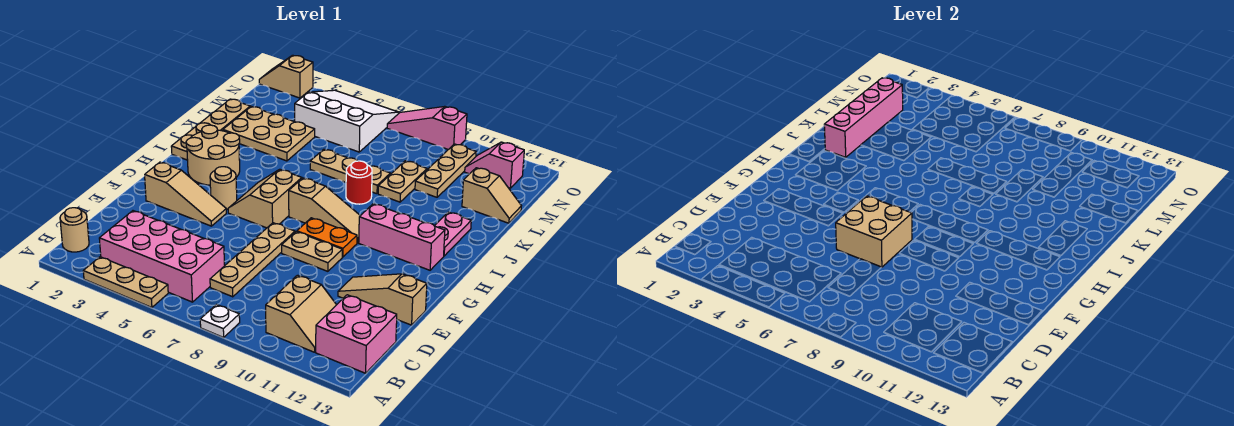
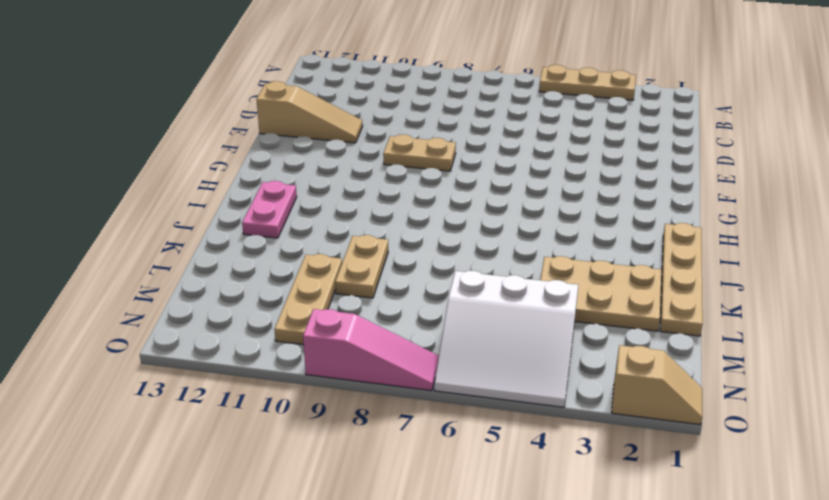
none -> white plate A8 level 1
none -> tan round brick B1 level 1
none -> pink brick B3:C6 level 1
none -> tan slope B10:C11 level 1 top 10

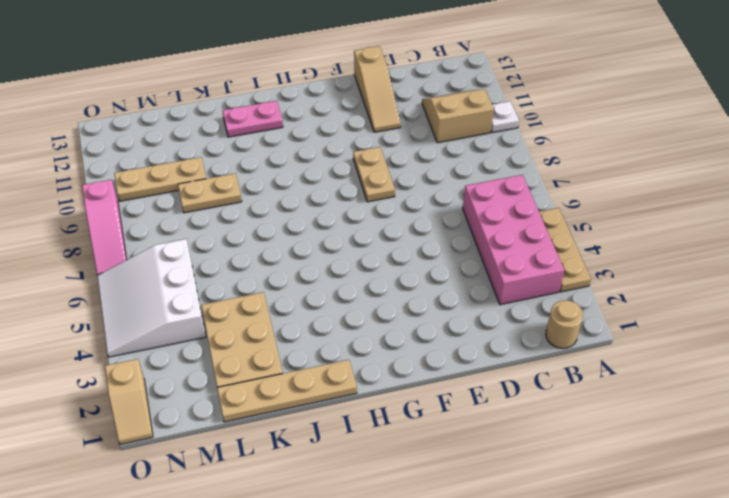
white plate A10 level 1 -> white plate A8 level 1
none -> pink brick B12:C13 level 1
none -> tan plate C7:F7 level 1
none -> tan slope F2:F4 level 1 top 2
none -> tan round brick G4 level 1

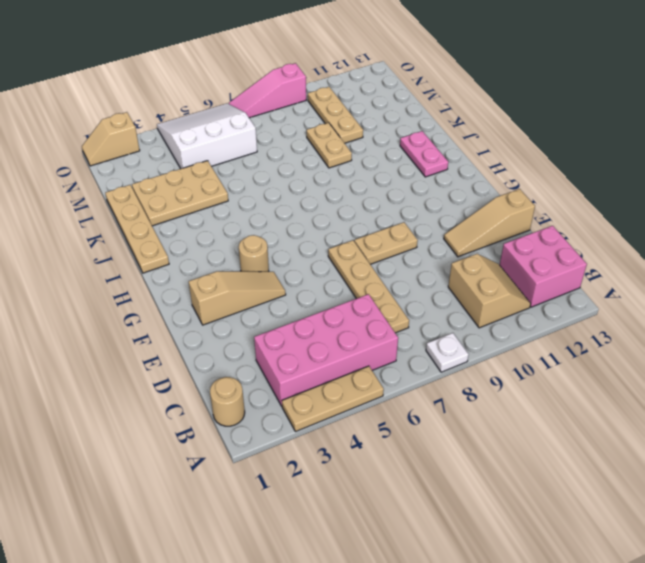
none -> tan slope G5:H6 level 1 top 6
none -> orange plate G8:G9 level 1
none -> tan round brick H2:I3 level 1
none -> tan slope H7:H9 level 1 top 7

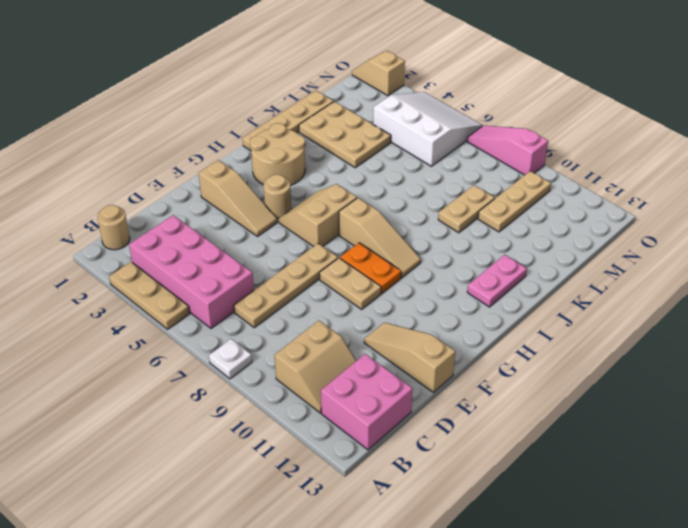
none -> pink brick H10:H12 level 1
none -> red round brick J8 level 1
none -> tan plate K6:K8 level 1
none -> tan slope L12:L13 level 1 top 12

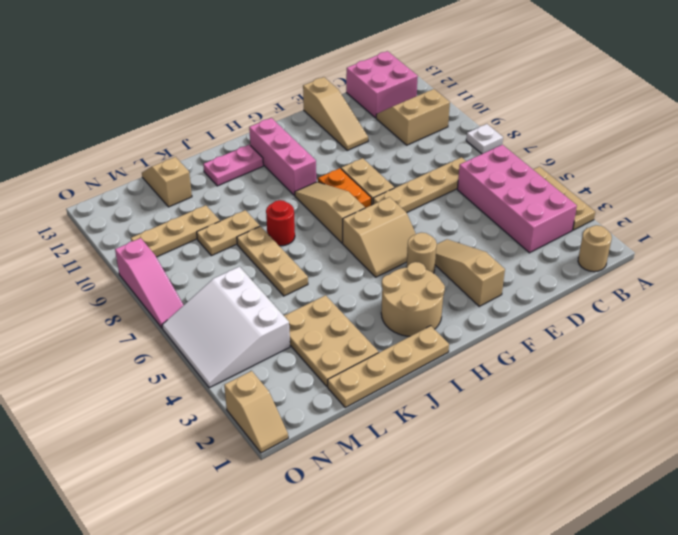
none -> pink slope N11:N12 level 1 top 12
none -> tan brick E6:F7 level 2
none -> pink brick J2:M2 level 2

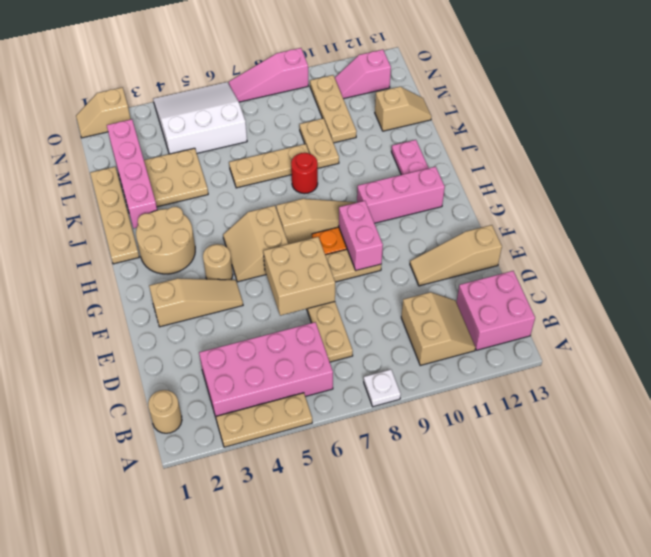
pink brick F9:G9 level 2 -> none

